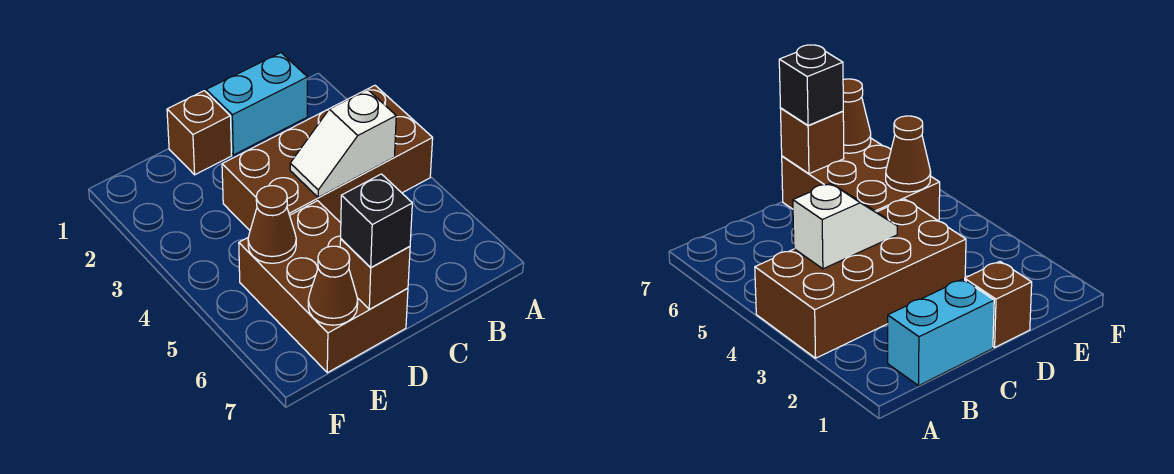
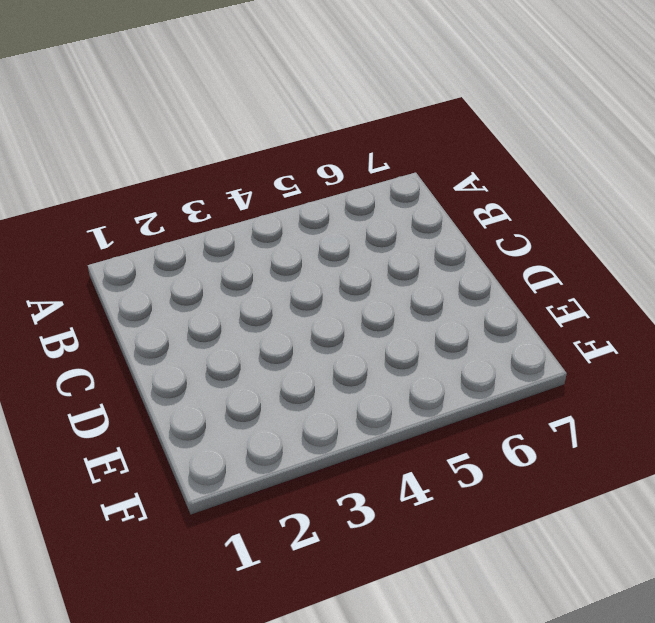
none -> brown brick A3:D4 level 1
none -> cyan brick B1:C1 level 1

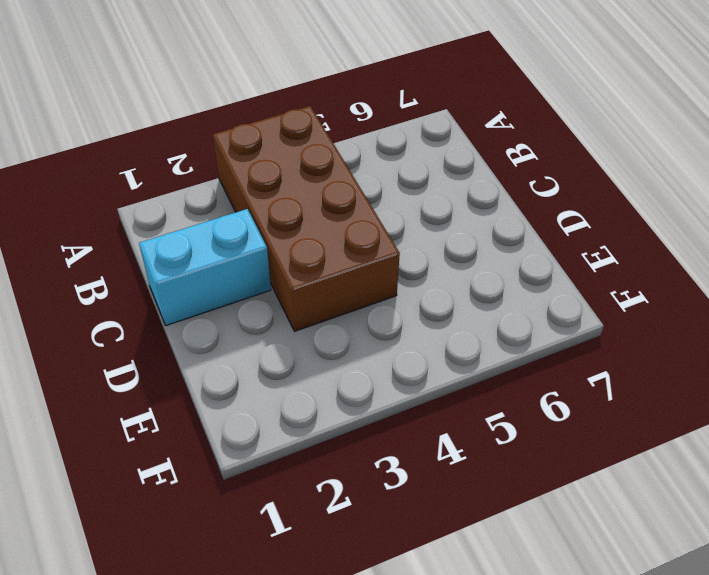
cyan brick C1:C2 level 1 -> cyan brick B1:C1 level 1
none -> brown brick D1 level 1
none -> brown brick D5:E7 level 1

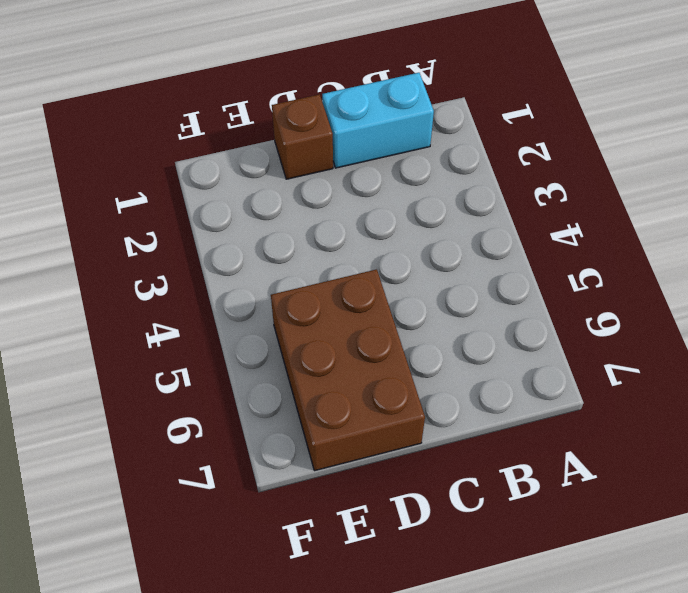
none -> brown brick A3:D4 level 1
none -> white slope B4:C4 level 2 top B

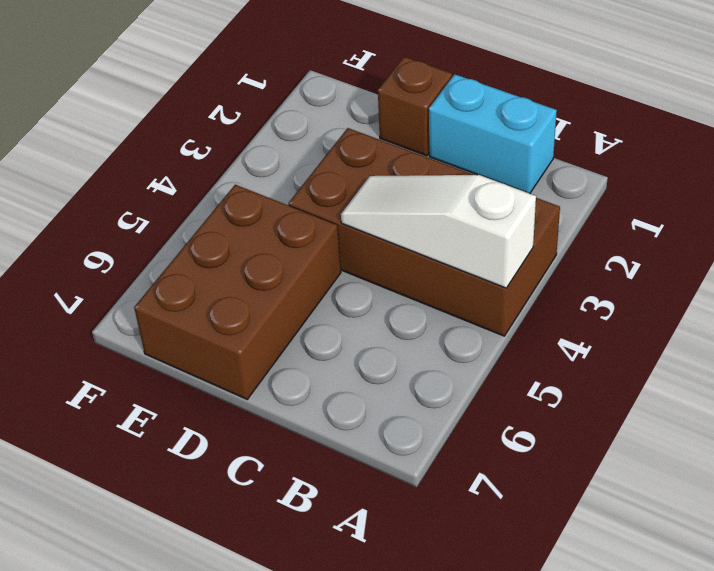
white slope A4:C4 level 2 top A -> white slope B4:C4 level 2 top B
none -> brown brick D7 level 2
none -> brown cone E5 level 2

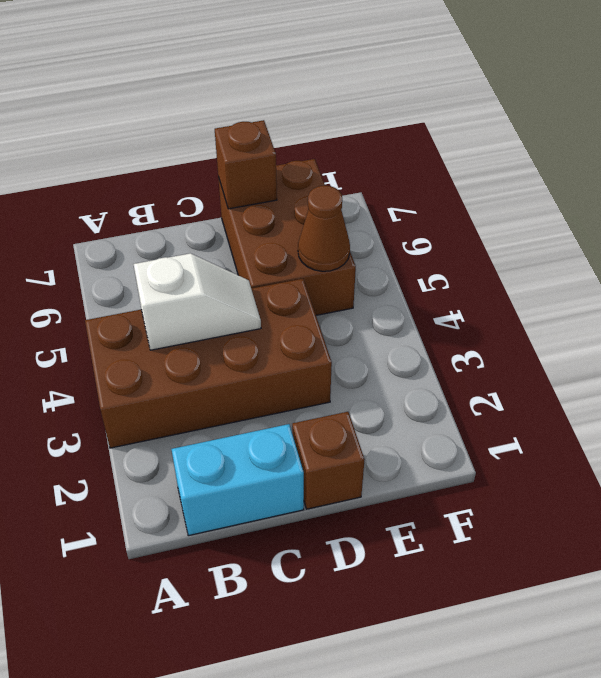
none -> brown cone E7 level 2
none -> black brick D7 level 3

